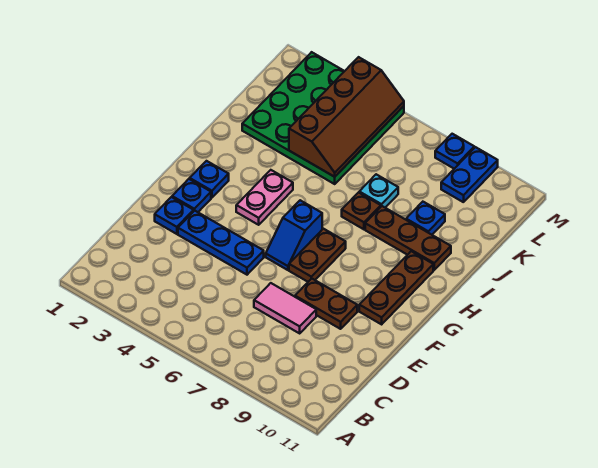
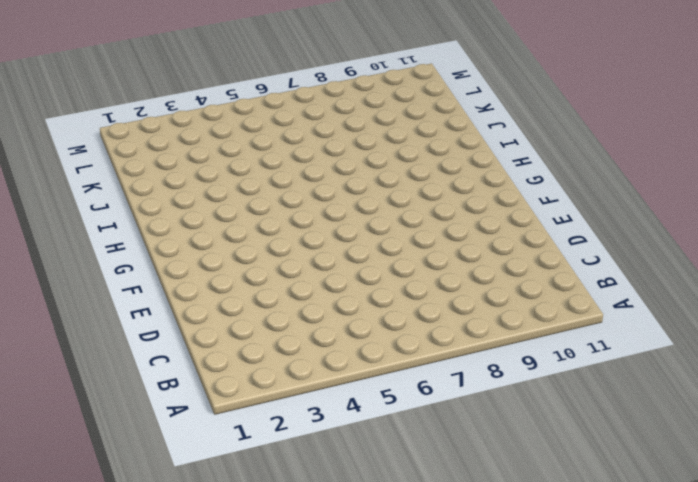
none -> pink tile D7:D8 level 1
none -> blue plate E2 level 1
none -> blue plate E3:E5 level 1

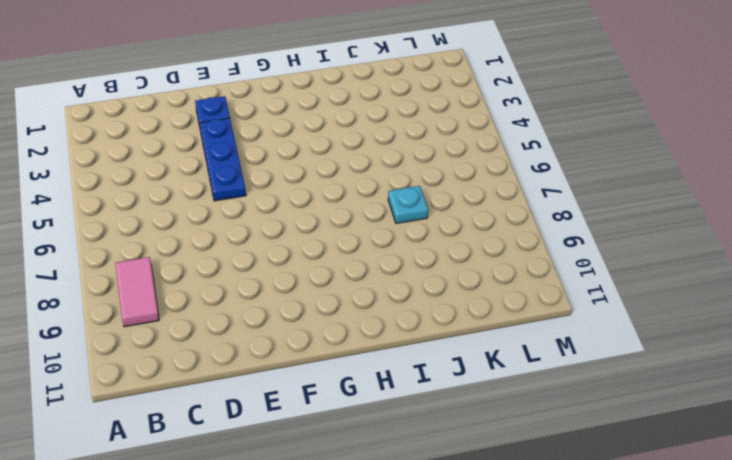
pink tile B8:B9 level 1 -> pink tile D7:D8 level 1
none -> brown plate E8:E9 level 1
none -> blue plate F2 level 1
none -> blue slope F6:G6 level 1 top G

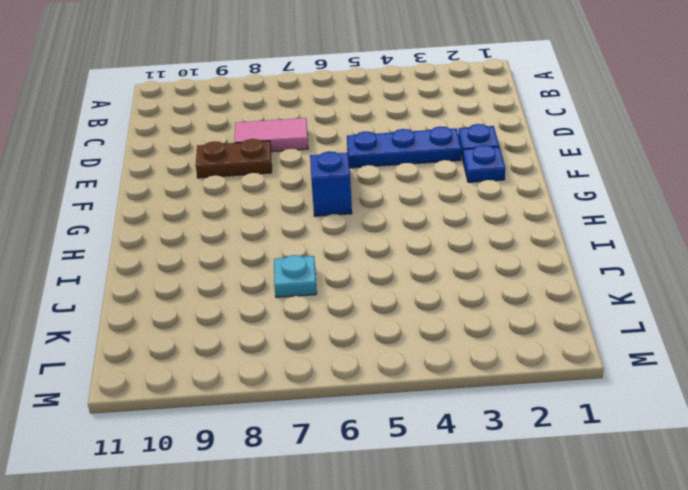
none -> brown plate F7:G7 level 1
none -> brown plate F10:H10 level 1
none -> blue plate G2 level 1

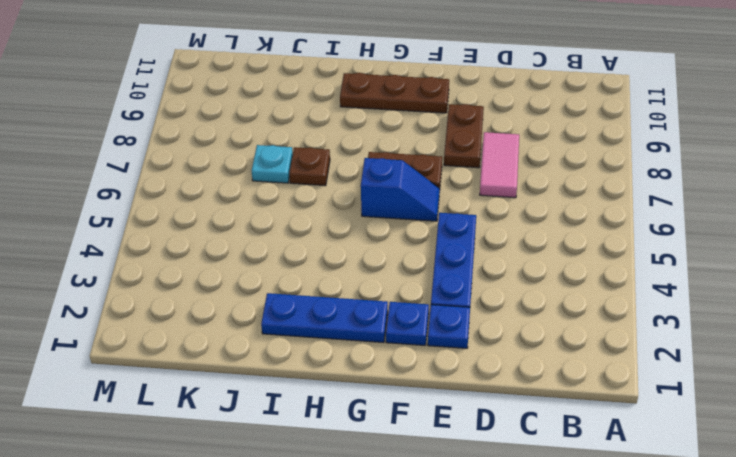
blue plate G2:I2 level 1 -> blue plate G2 level 1
none -> pink plate G4:H4 level 1
none -> brown plate I8:I10 level 1
none -> green plate J2:M5 level 1

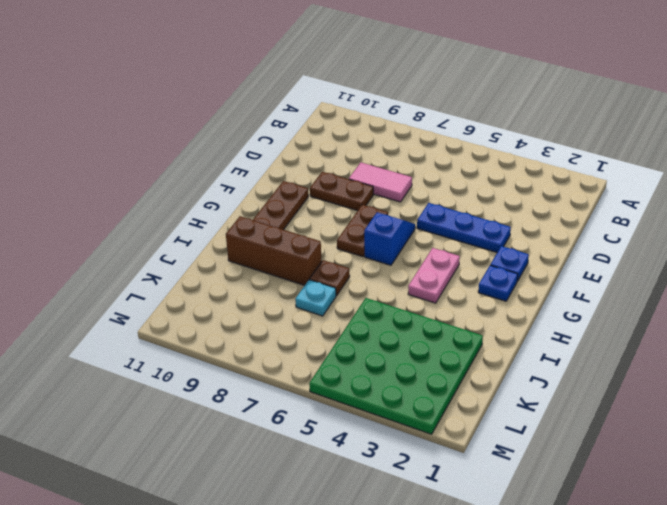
brown brick I8:I10 level 1 -> brown plate I8:I10 level 1
none -> blue plate E2 level 1
none -> blue plate J9 level 1
none -> blue plate L9:M9 level 1

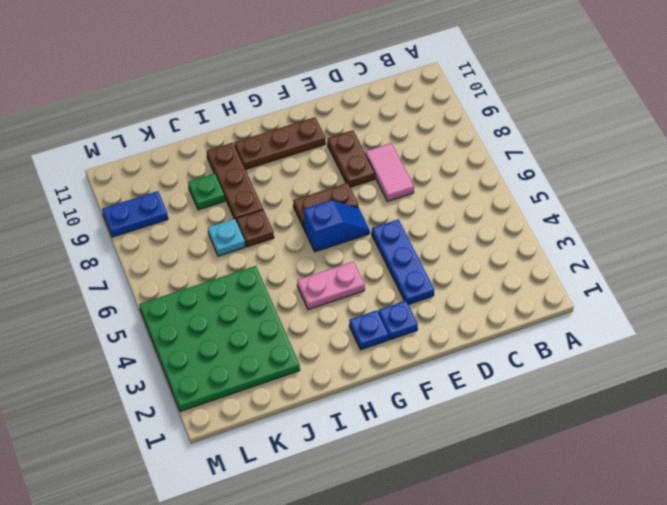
green plate J9 level 1 -> blue plate J9 level 1
none -> blue plate E2 level 1
none -> blue plate M8 level 1
none -> brown slope J4:M5 level 2 top 4

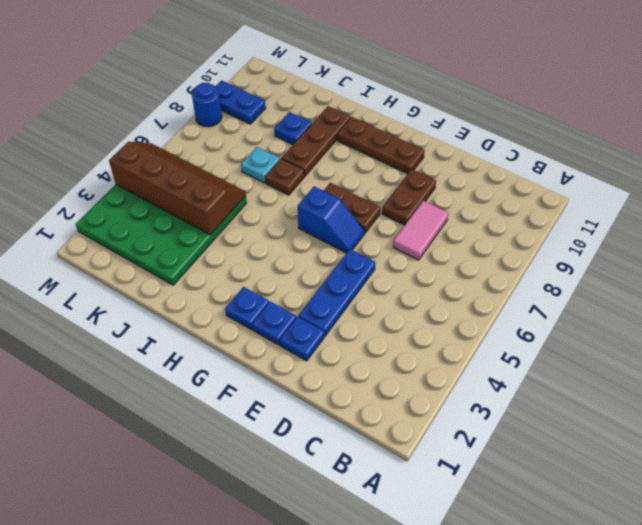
blue round brick M8 level 1 -> blue plate M8 level 1
none -> pink plate G4:H4 level 1

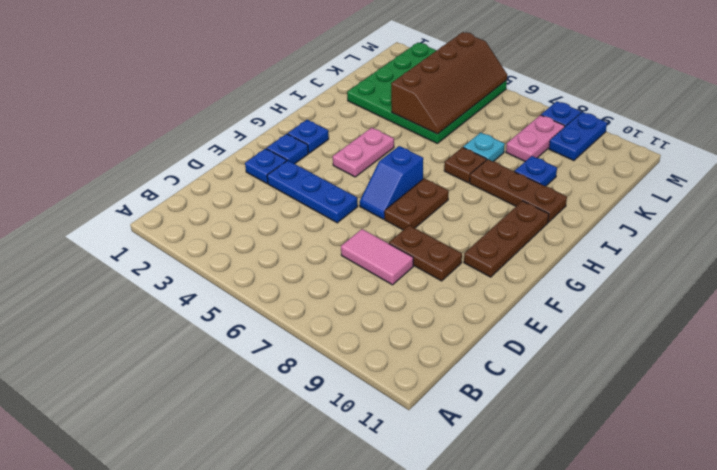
pink plate K8:L8 level 1 -> none

